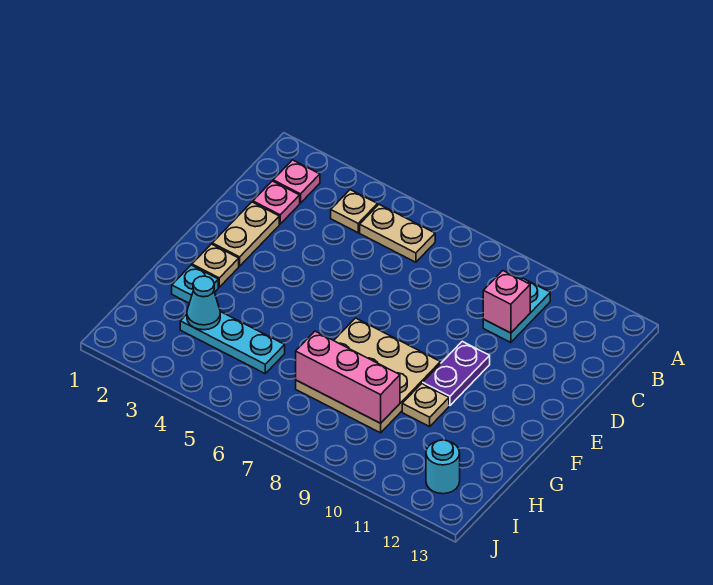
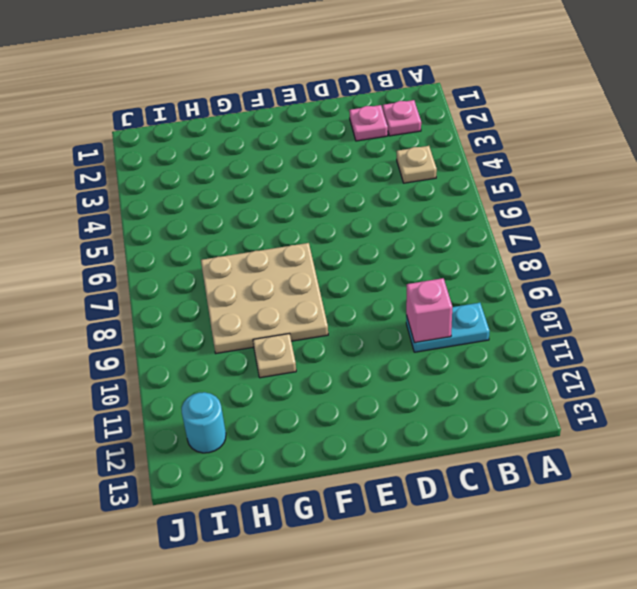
none -> tan plate B5:B6 level 1
none -> tan plate D2:E2 level 1
none -> purple plate E10:F10 level 1

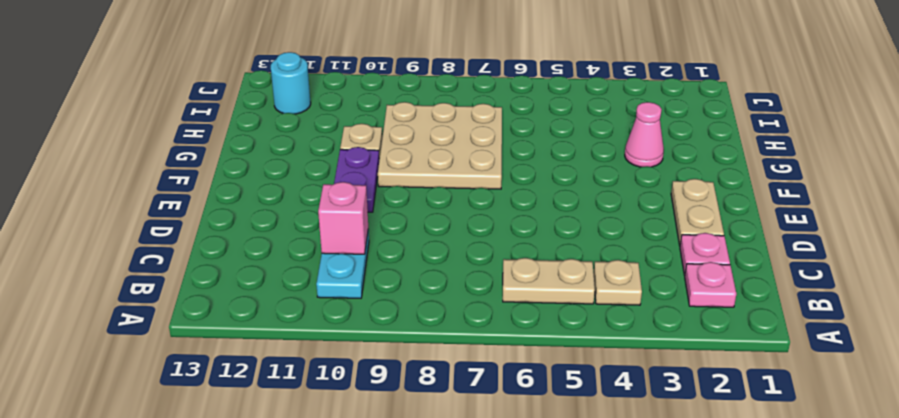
pink cone G3 level 1 -> none
none -> tan plate F2 level 1
none -> cyan plate G2 level 1
none -> cyan plate H3:H5 level 1

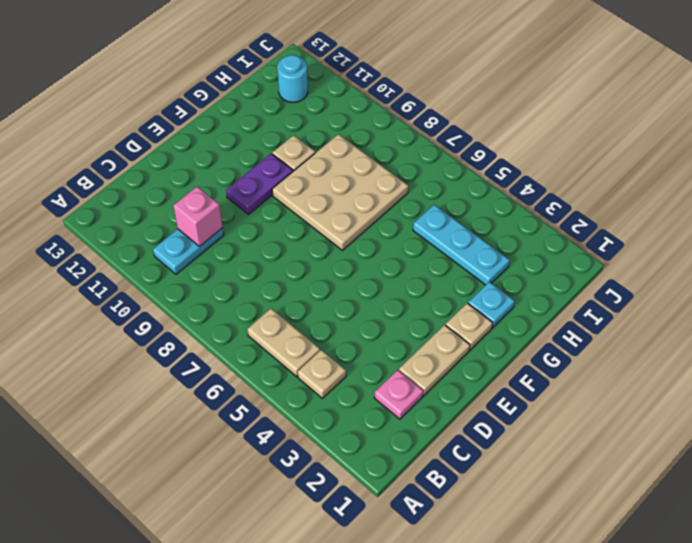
none -> pink plate B2 level 1
none -> cyan cone H3 level 2
none -> pink brick H7:H9 level 2

